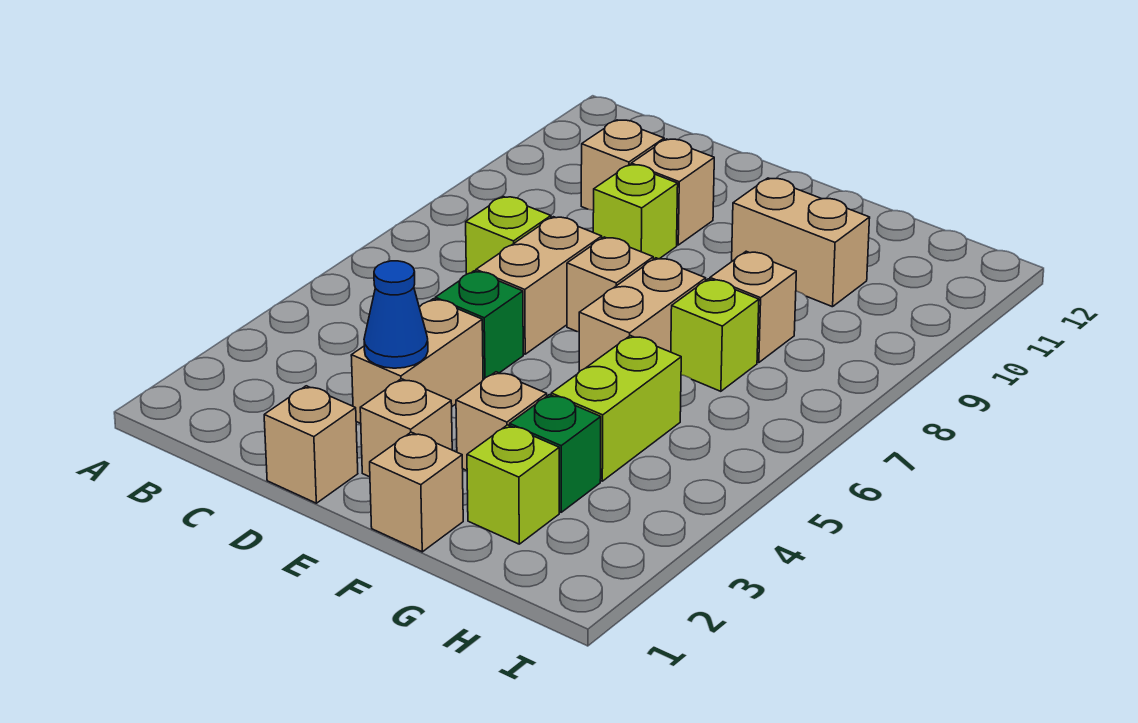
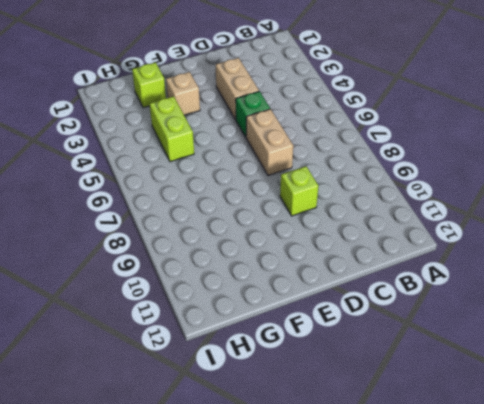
none -> lime brick C7 level 1
none -> tan brick C10 level 1
none -> tan brick D1 level 1

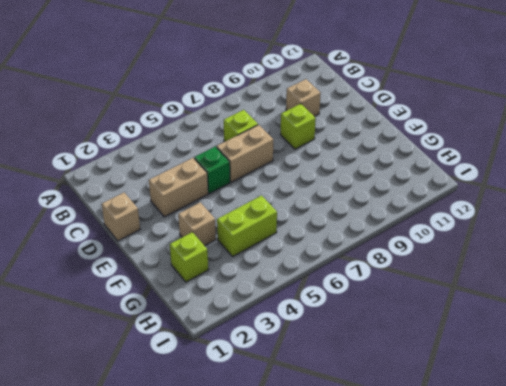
none -> tan brick D10 level 1
none -> tan brick E2 level 1
none -> tan brick E7 level 1

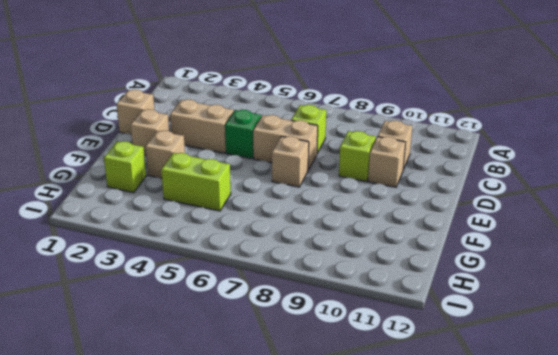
none -> tan brick F1 level 1
none -> tan brick F6:F7 level 1
none -> tan brick F10:G10 level 1

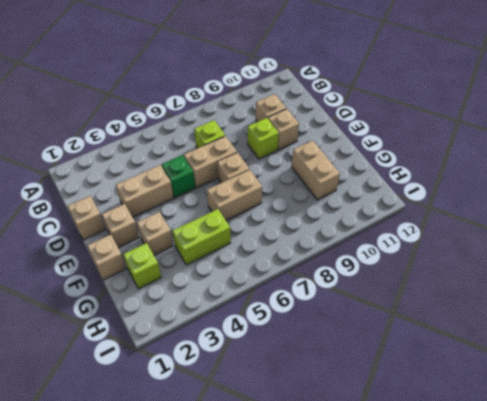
none -> green brick G3 level 1
none -> lime brick G7 level 1
none -> tan brick G8 level 1

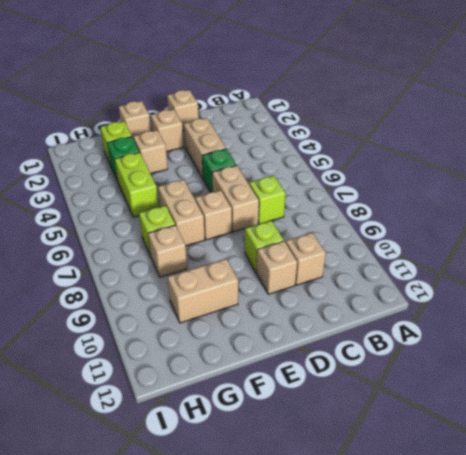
none -> blue cone D3 level 2

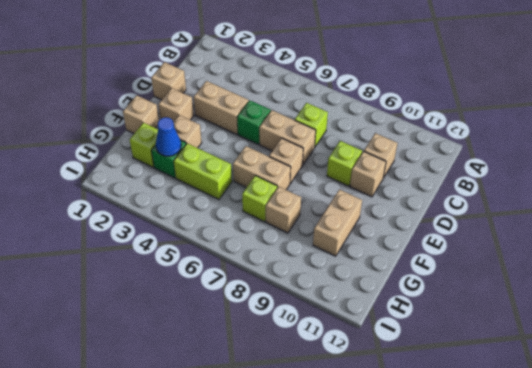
blue cone G3 level 2 -> blue cone D3 level 2

